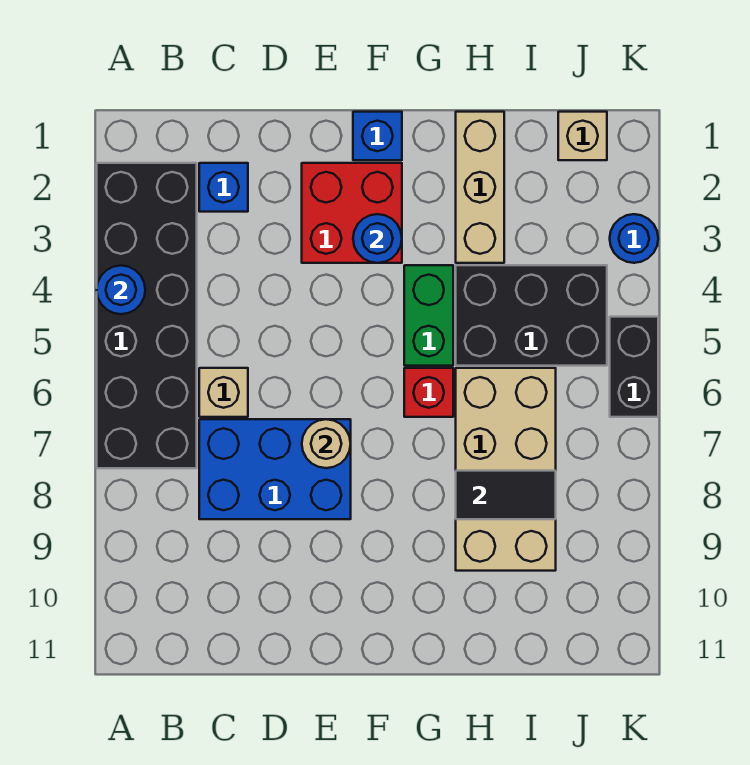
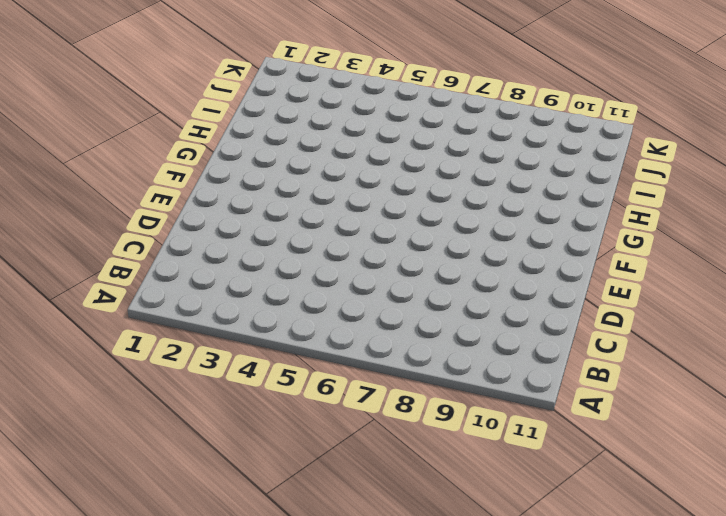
none -> black brick A2:B7 level 1
none -> blue brick C2 level 1
none -> tan brick C6 level 1

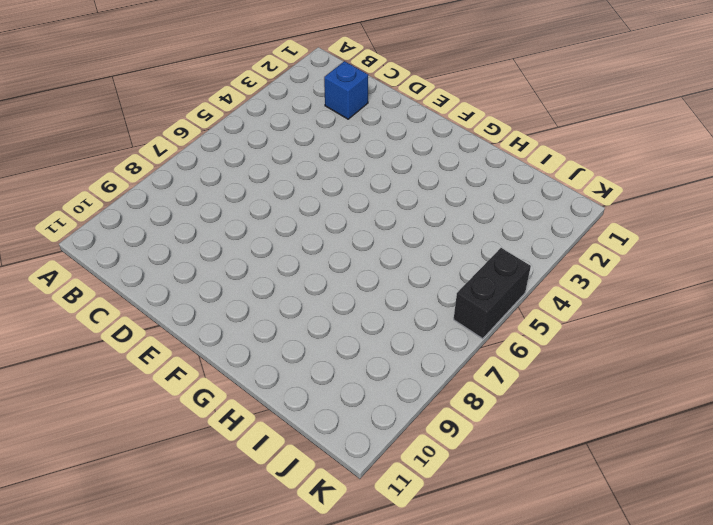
none -> black brick A2:B7 level 1
none -> tan brick C6 level 1
none -> blue brick C7:E8 level 1

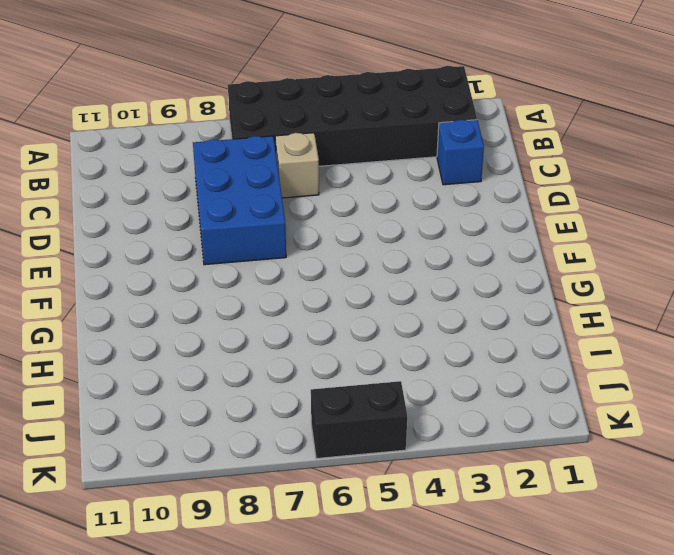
none -> red brick E2:F3 level 1
none -> blue brick F1 level 1
none -> green brick G4:G5 level 1

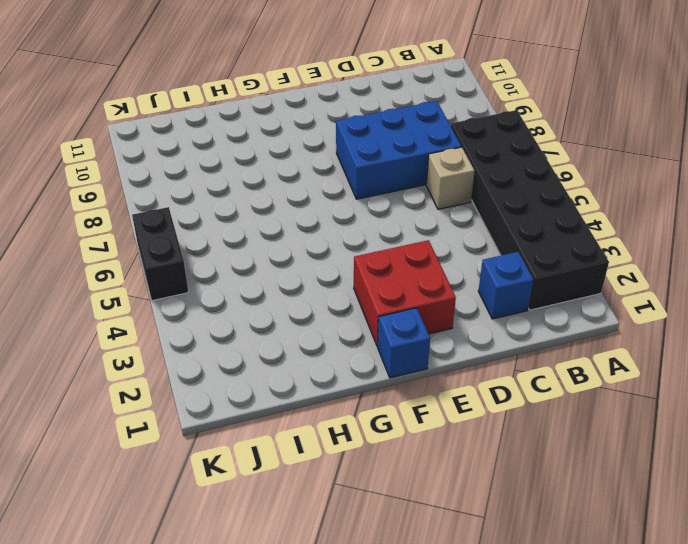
none -> green brick G4:G5 level 1
none -> red brick G6 level 1
none -> tan brick H1:H3 level 1

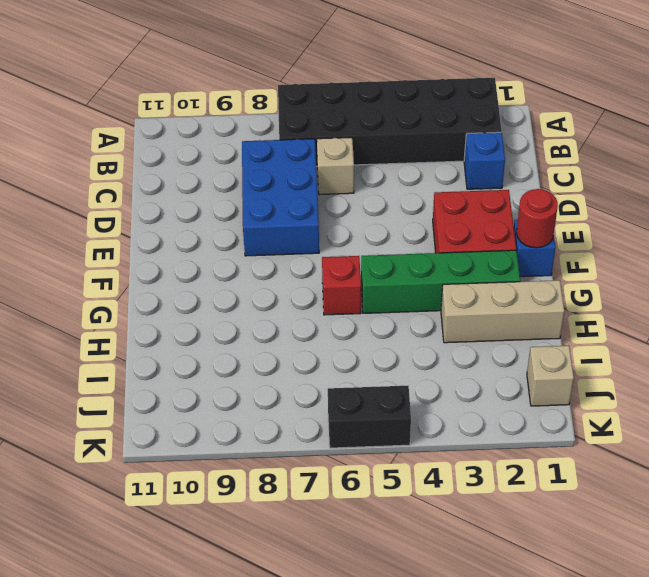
red round brick F1 level 2 -> none
green brick G2:G5 level 1 -> green brick G4:G5 level 1
none -> black brick H4:J5 level 1
none -> tan brick H6:I9 level 1
none -> blue round brick K3 level 1

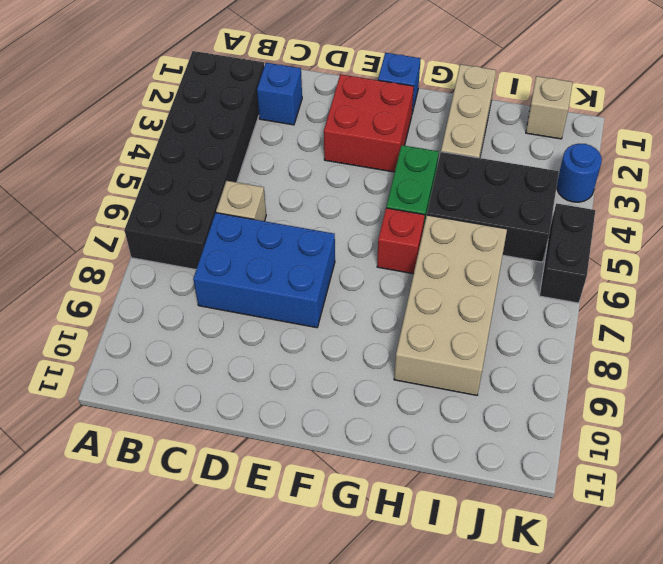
none -> blue round brick A4 level 2
none -> tan round brick E7 level 2
none -> blue round brick F3 level 2

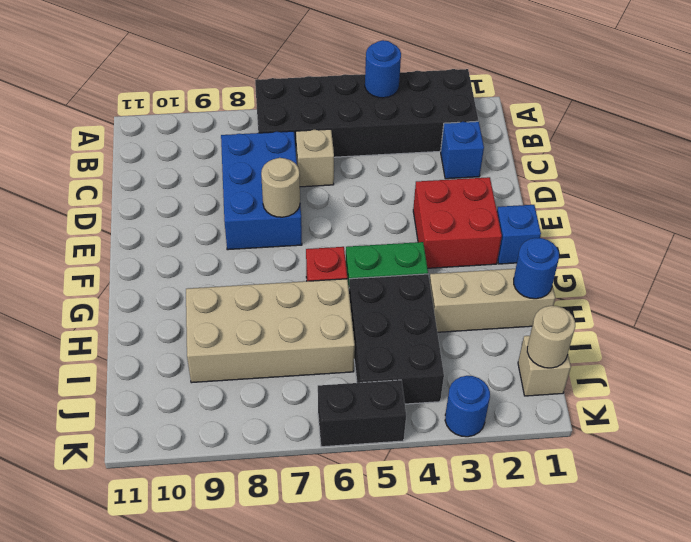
blue round brick H1 level 2 -> blue round brick F3 level 2
tan round brick J1 level 2 -> none
none -> black tile H8:I8 level 2

